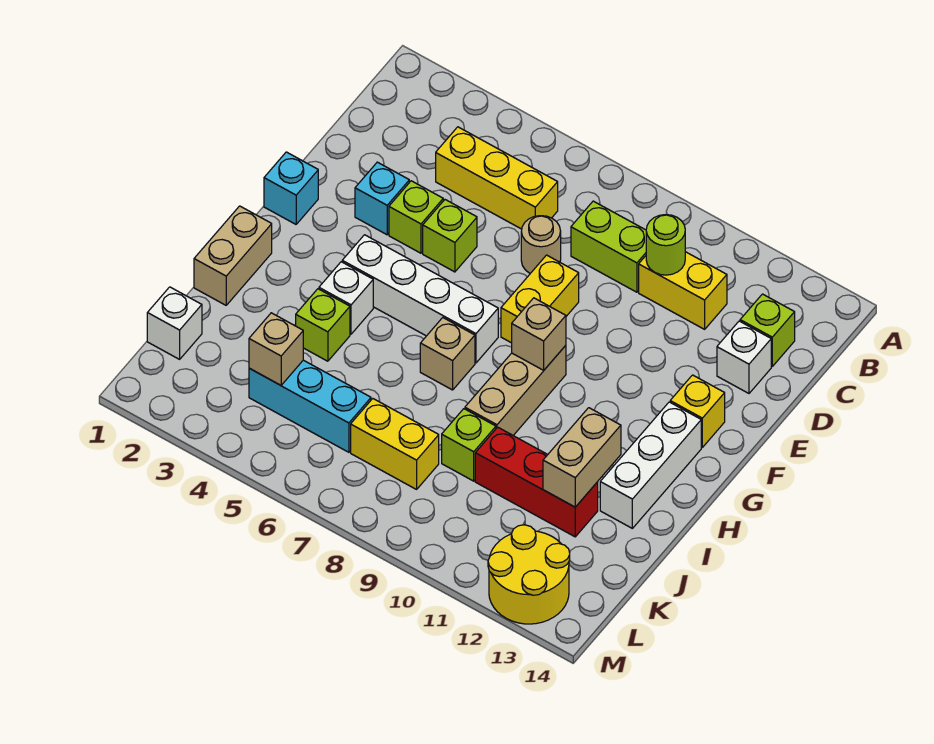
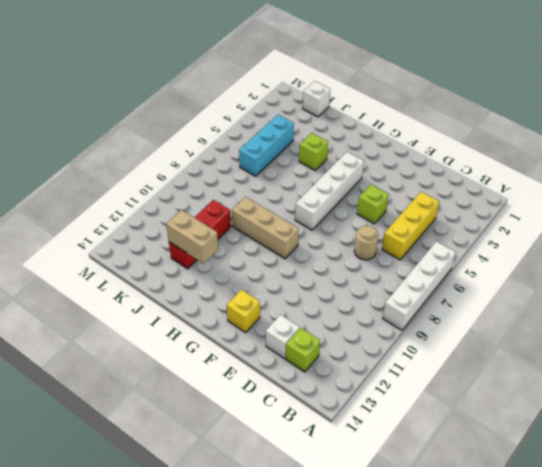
white brick A6:A9 level 1 -> none
none -> lime brick C8:C9 level 1
none -> yellow brick C10:C11 level 1
none -> cyan brick E3 level 1

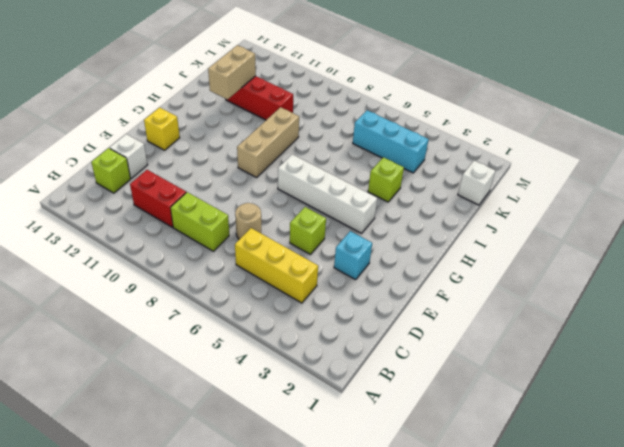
red brick C10:C11 level 1 -> yellow brick C10:C11 level 1
none -> lime brick E4 level 1
none -> yellow brick E8:F8 level 1
none -> cyan brick F1 level 1

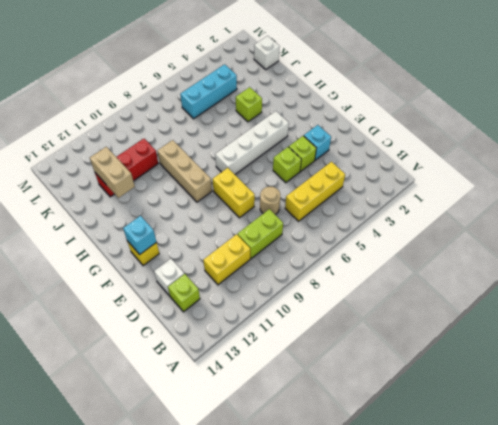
cyan brick F13 level 2 -> cyan brick F1 level 1
none -> white brick G13:I13 level 1
none -> tan brick H1:I1 level 1
none -> white brick H4 level 1

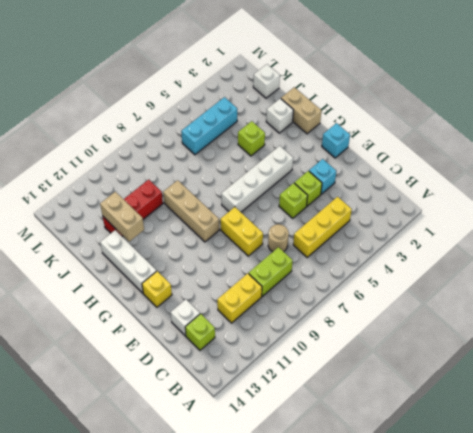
white brick I2 level 1 -> white brick H4 level 1
none -> tan brick H7 level 1
none -> lime brick J9 level 1
none -> yellow brick K7:K8 level 1

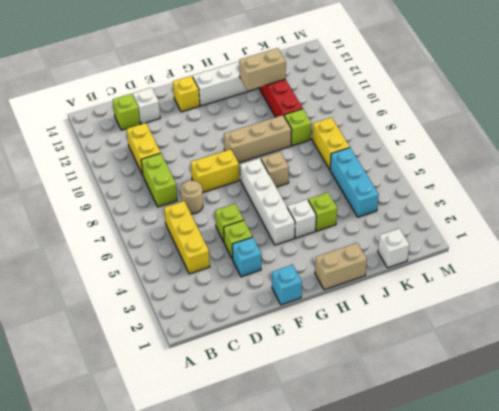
none -> yellow round brick L12:M13 level 1
none -> lime round brick C10 level 2
none -> tan brick G9 level 2

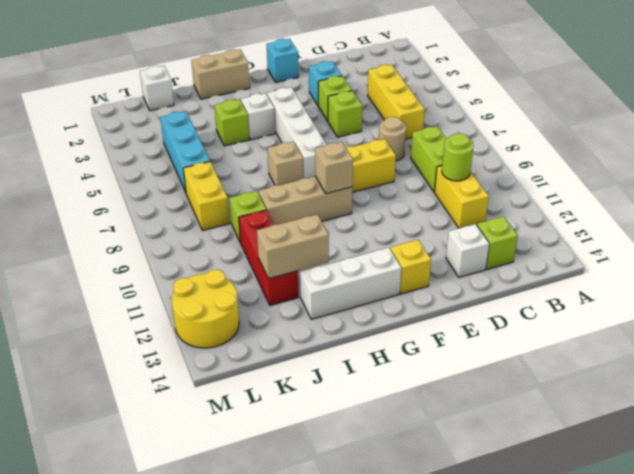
none -> tan brick K4 level 2

